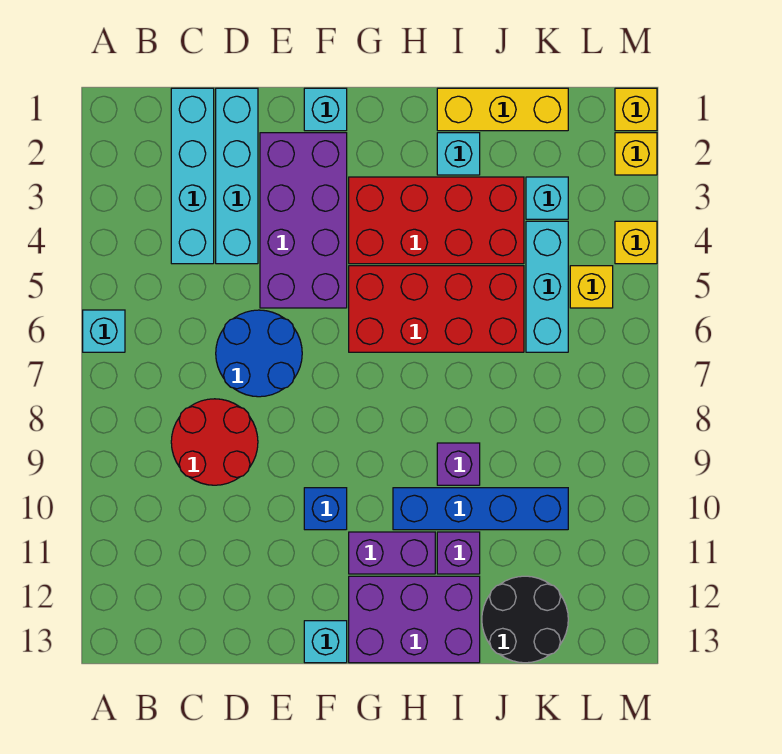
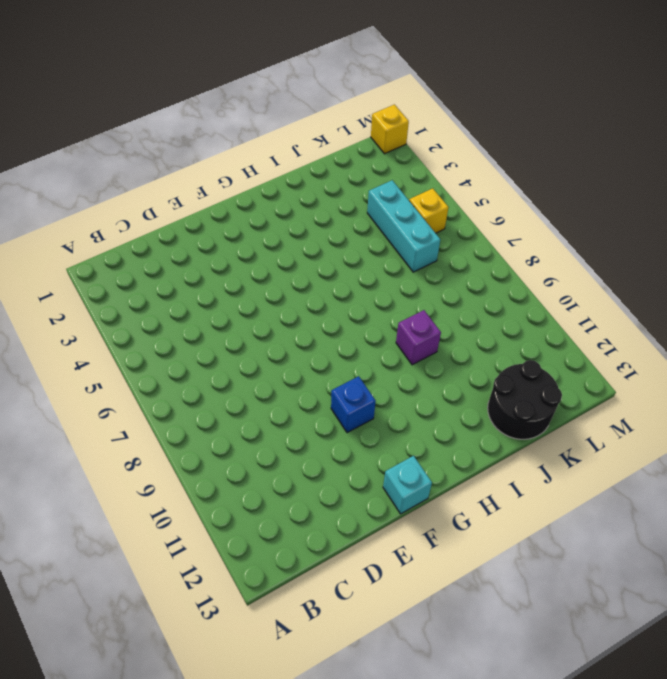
none -> cyan brick A6 level 1
none -> cyan brick C1:C4 level 1
none -> red round brick C8:D9 level 1

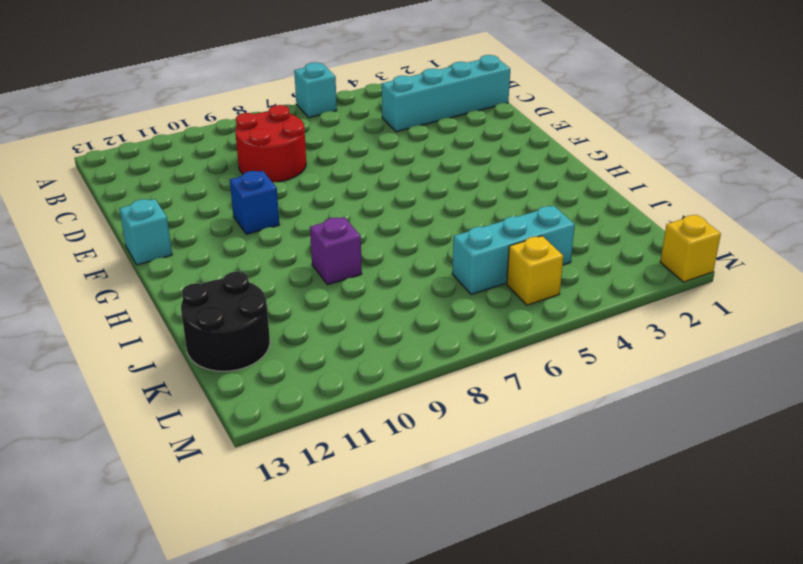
none -> cyan brick D1:D4 level 1
none -> blue round brick D6:E7 level 1
none -> purple brick E2:F5 level 1

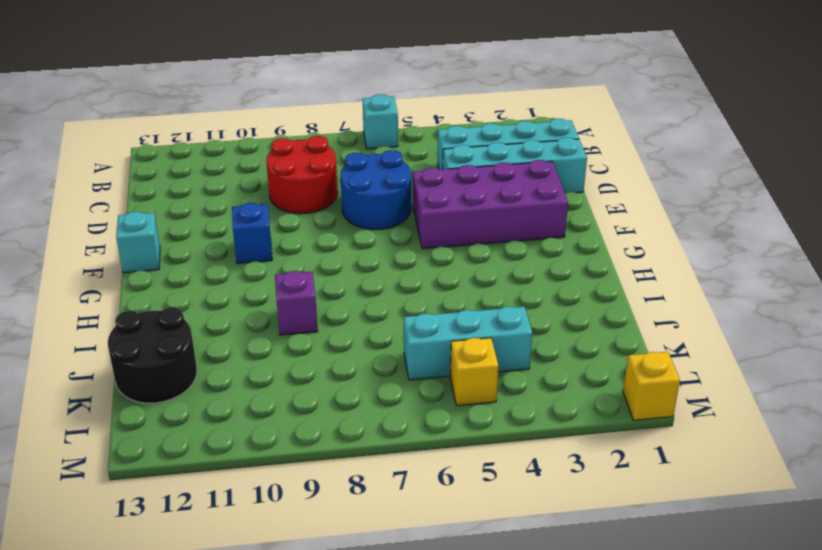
none -> cyan brick F1 level 1
none -> red brick G3:J4 level 1
none -> red brick G5:J6 level 1

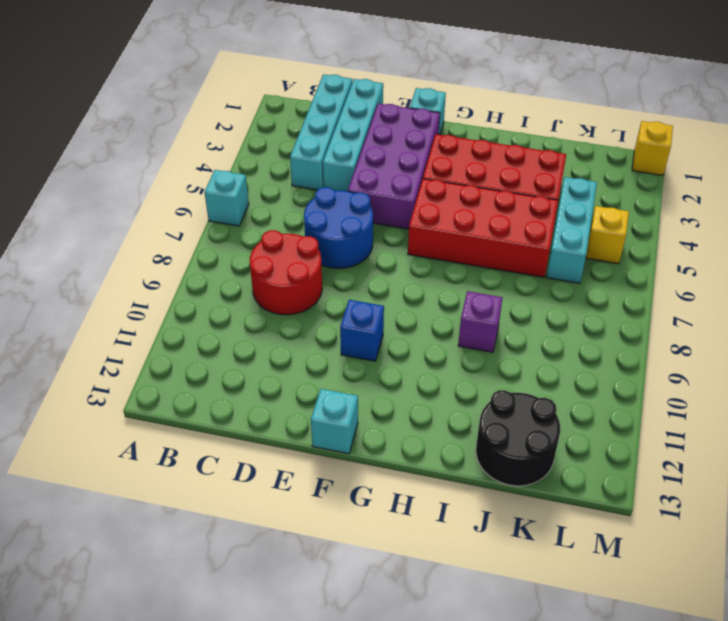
none -> purple brick G11:H11 level 1
none -> purple brick G12:I13 level 1
none -> blue brick H10:K10 level 1

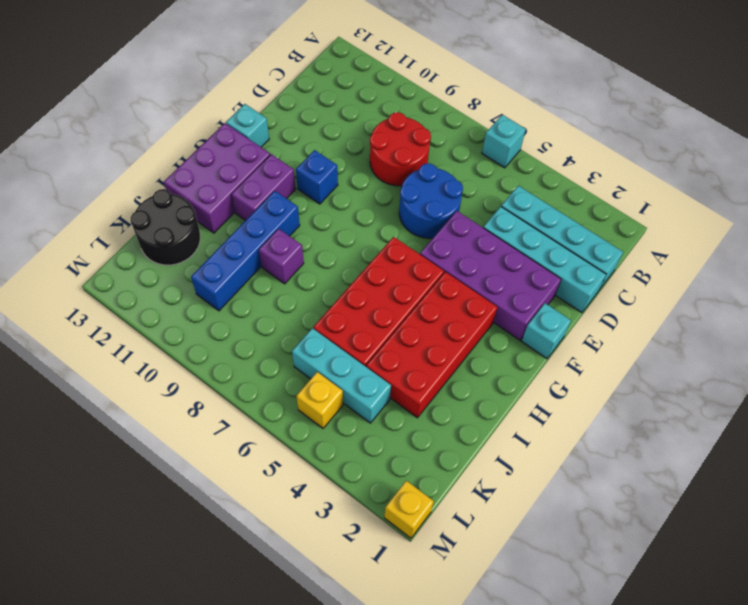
none -> yellow brick I1:K1 level 1
none -> cyan brick I2 level 1
none -> purple brick I11 level 1

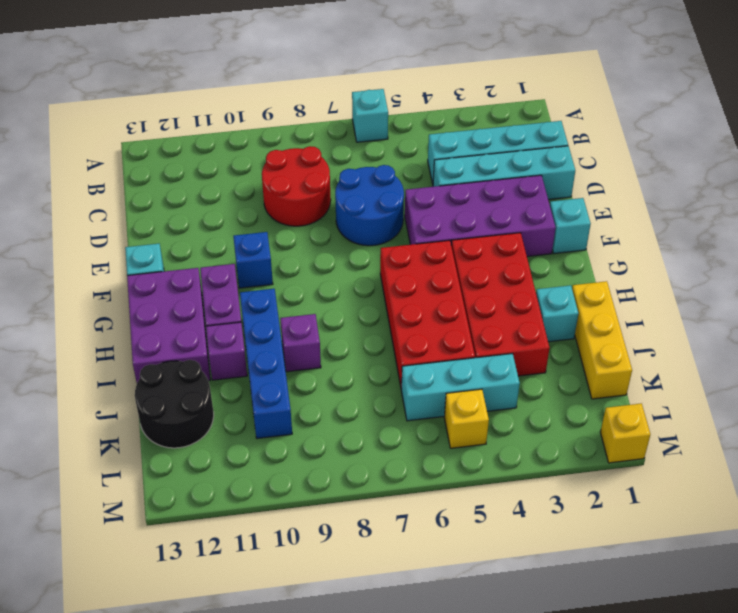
none -> cyan brick K3 level 1
none -> yellow brick M2 level 1
none -> yellow brick M4 level 1

